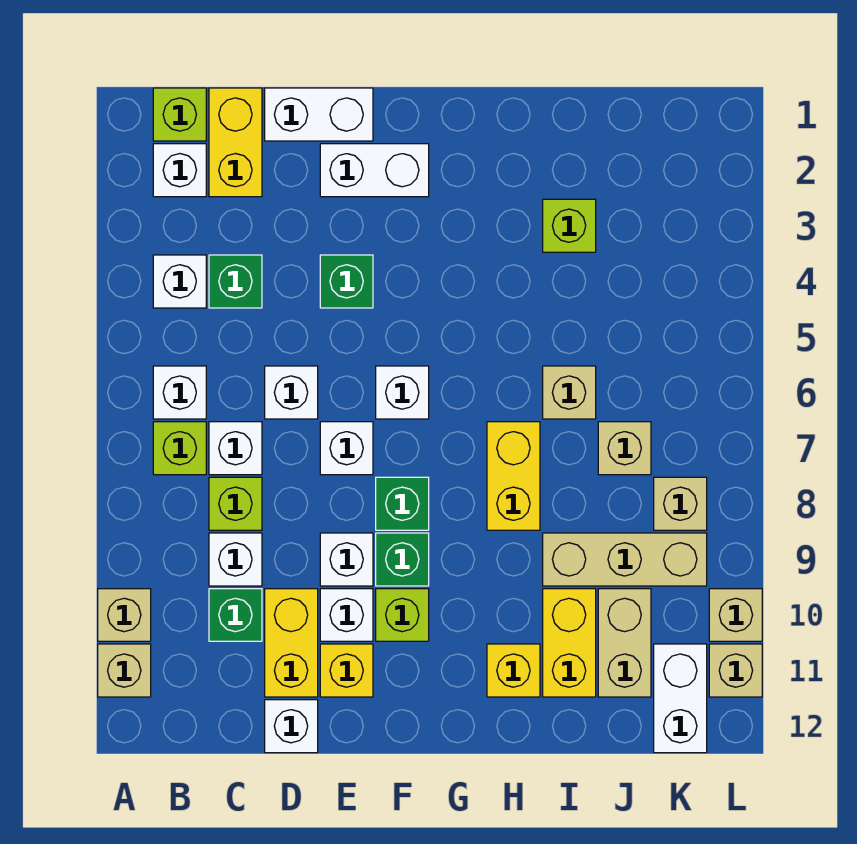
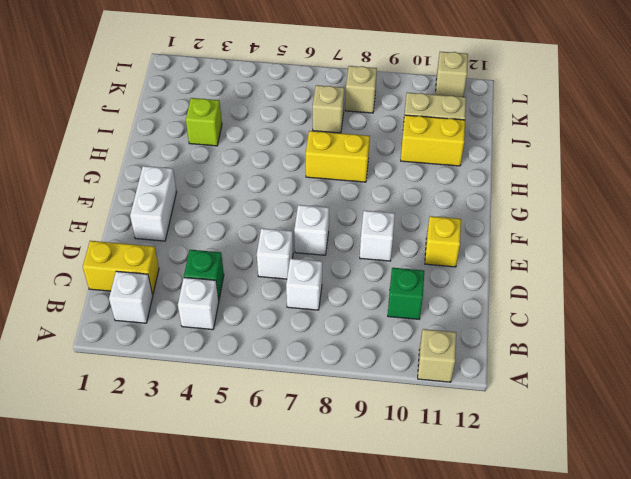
none -> tan brick A10 level 1
none -> lime brick B1 level 1
none -> white brick B6 level 1
none -> lime brick B7 level 1

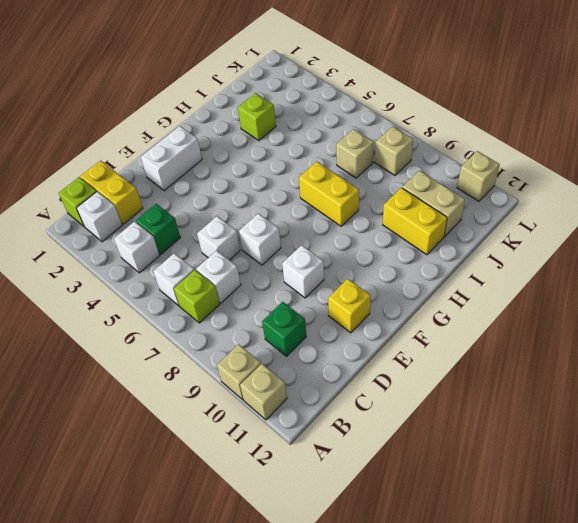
none -> lime brick C8 level 1
none -> white brick C9 level 1
none -> white brick D1:E1 level 1
none -> yellow brick D10:D11 level 1

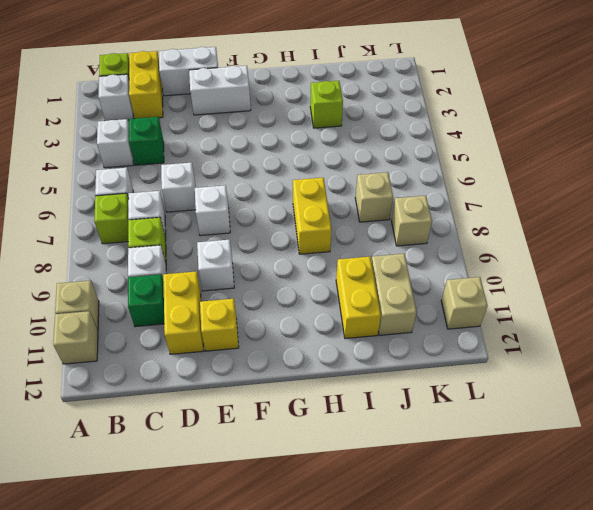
none -> white brick D12 level 1
none -> green brick E4 level 1
none -> white brick E10 level 1
none -> white brick F6 level 1

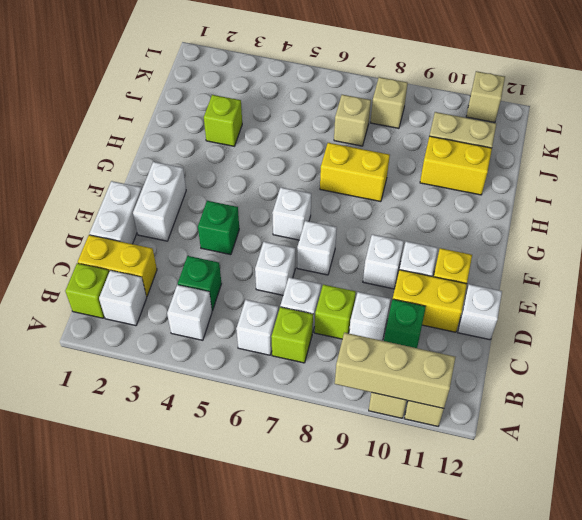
tan brick A9:A11 level 2 -> tan brick I9:K9 level 1
none -> green brick F8 level 1
none -> green brick F9 level 1
none -> lime brick F10 level 1
none -> yellow brick H11 level 1

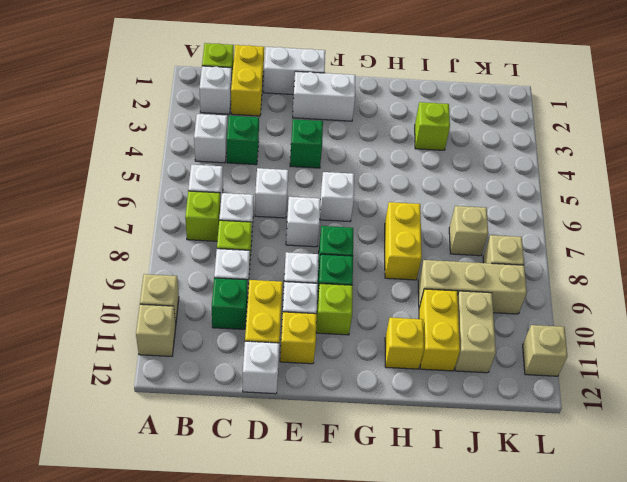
none -> tan brick I6 level 1
none -> white brick K11:K12 level 1
none -> tan brick L10 level 1

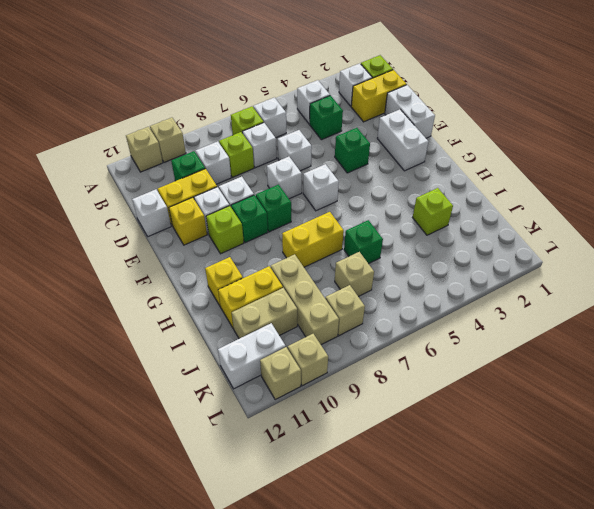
green brick I6 level 1 -> tan brick I6 level 1

